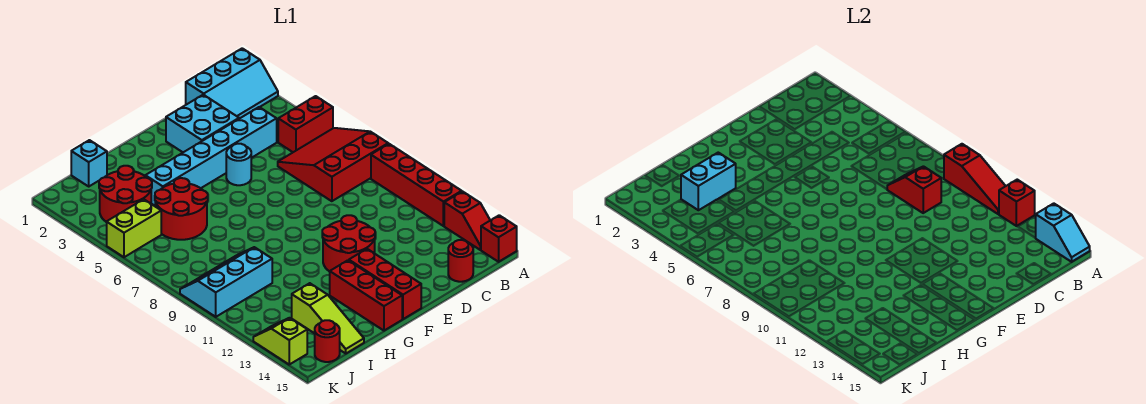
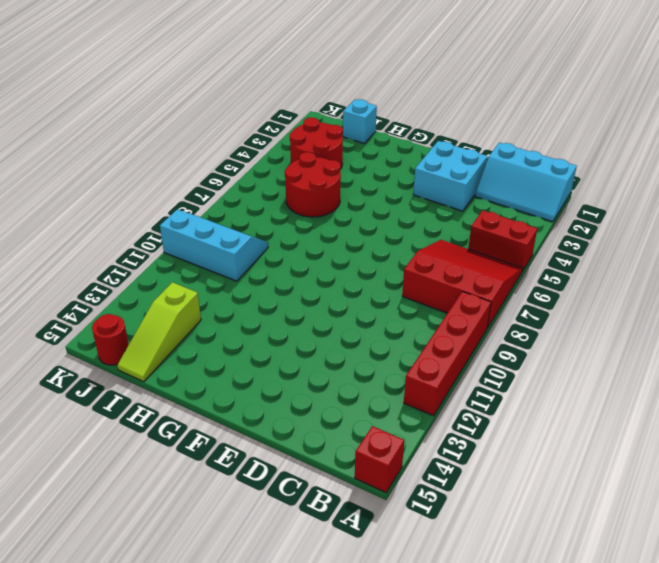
none -> red slope A13:A14 level 1 top 13
none -> cyan brick C4:H4 level 1
none -> red round brick C15 level 1

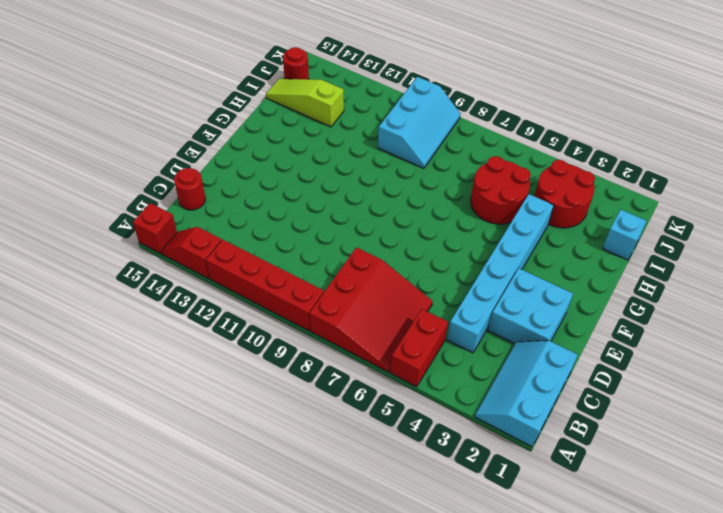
none -> cyan round brick E5 level 1
none -> red round brick E11:F12 level 1
none -> red brick F13:F15 level 1

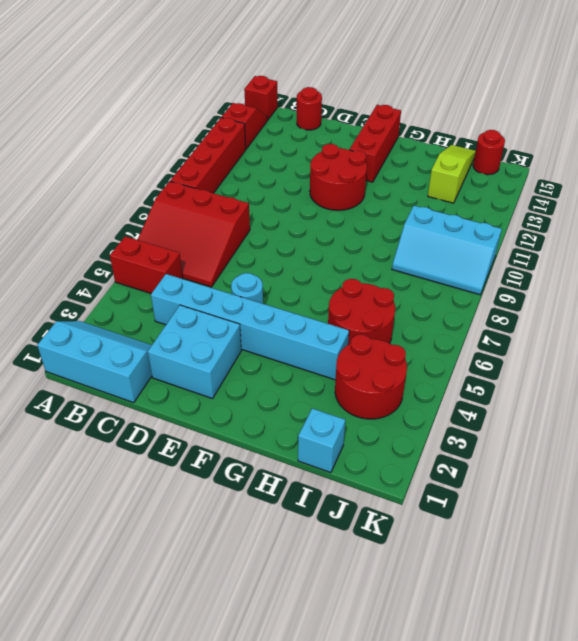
none -> red brick G13:G15 level 1
none -> lime brick J5:K5 level 1
none -> lime slope K13:K14 level 1 top 14

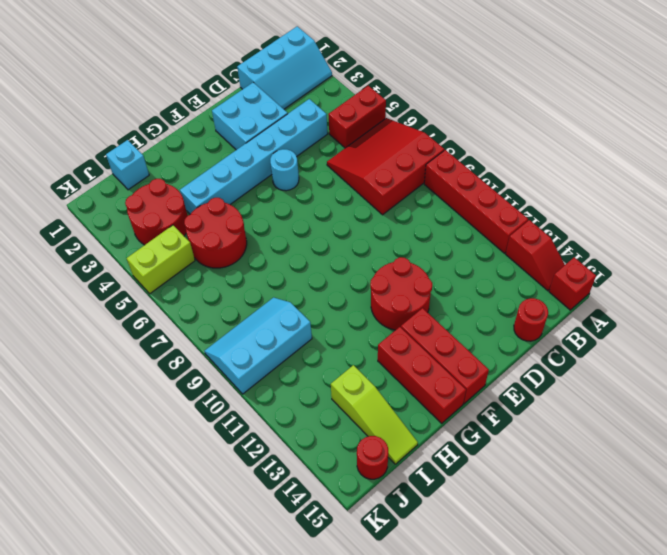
none -> lime slope K13:K14 level 1 top 14
none -> red slope A9:A11 level 2 top 9
none -> red brick A12 level 2

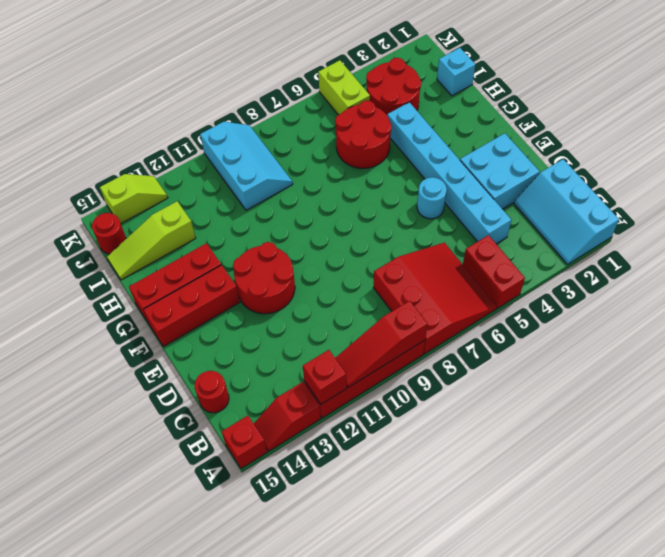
none -> cyan slope A14:A15 level 2 top 14
none -> red slope C8:C9 level 2 top 9
none -> cyan brick H3:I3 level 2

